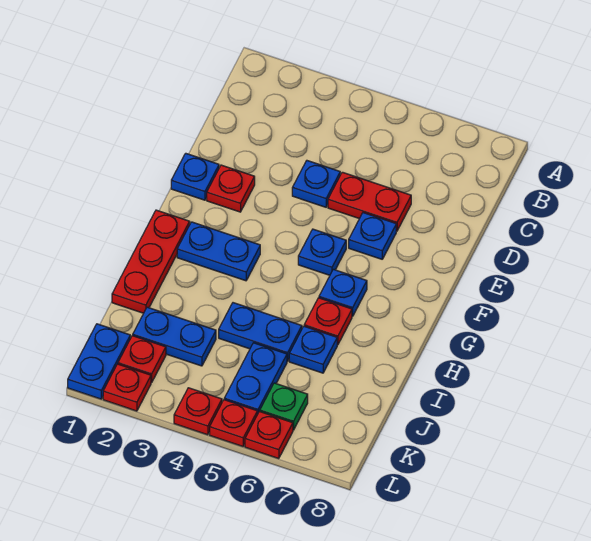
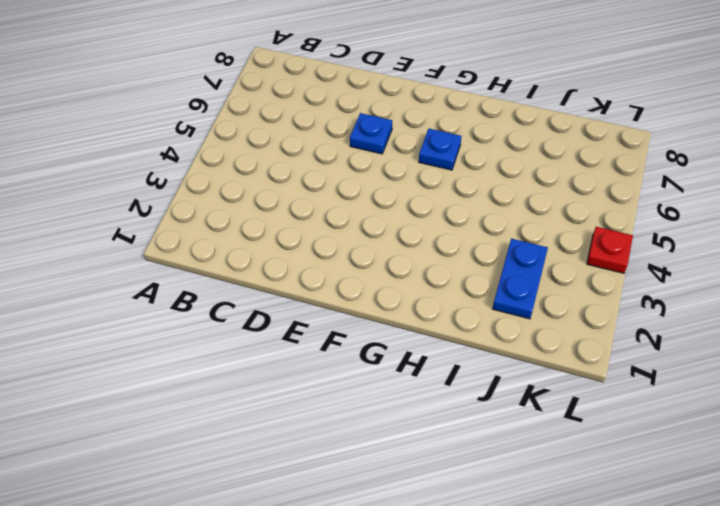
none -> blue plate D4 level 1
none -> red plate D5:D6 level 1
none -> blue plate E1 level 1

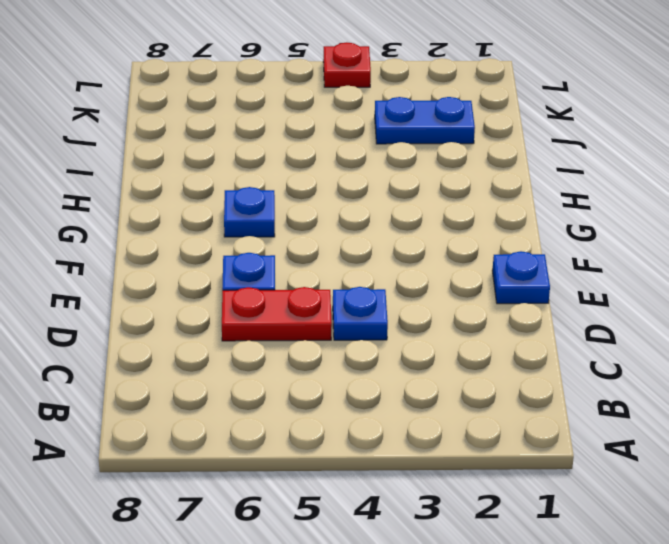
none -> red plate E2 level 1
none -> blue plate F5 level 1
none -> red plate G1:I1 level 1

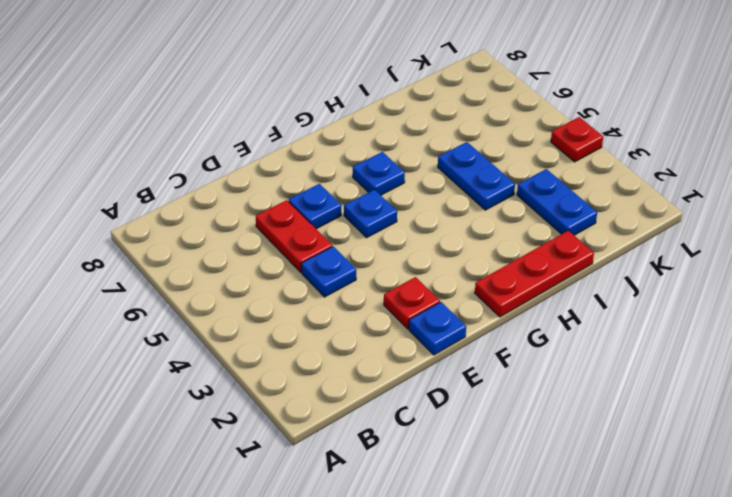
none -> blue plate G2:G3 level 1
none -> red plate H6 level 1
none -> blue plate I6 level 1

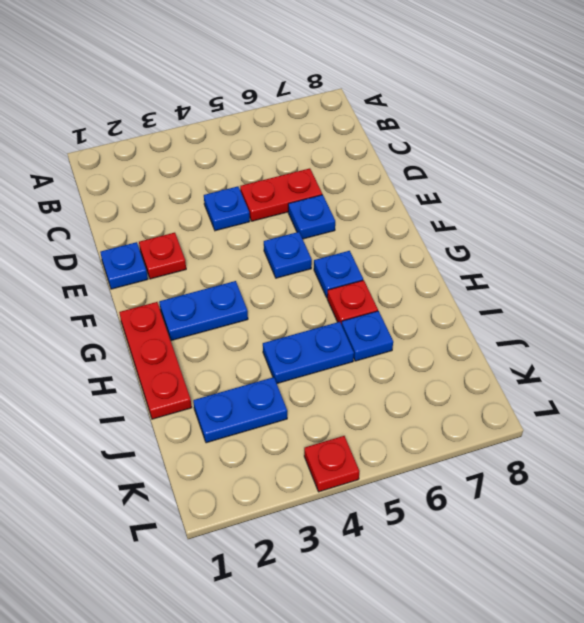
none -> blue plate J5:K5 level 1
none -> blue plate K1:L1 level 1
none -> red plate K2 level 1

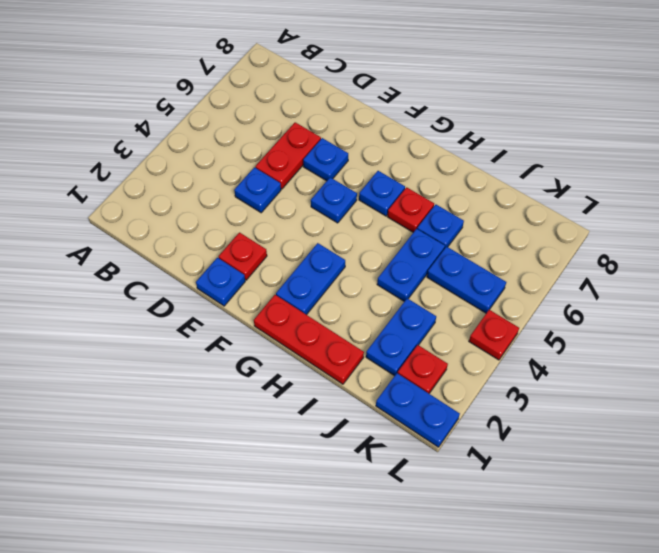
none -> green plate K6 level 1
none -> red plate L2 level 1
none -> red plate L5 level 1

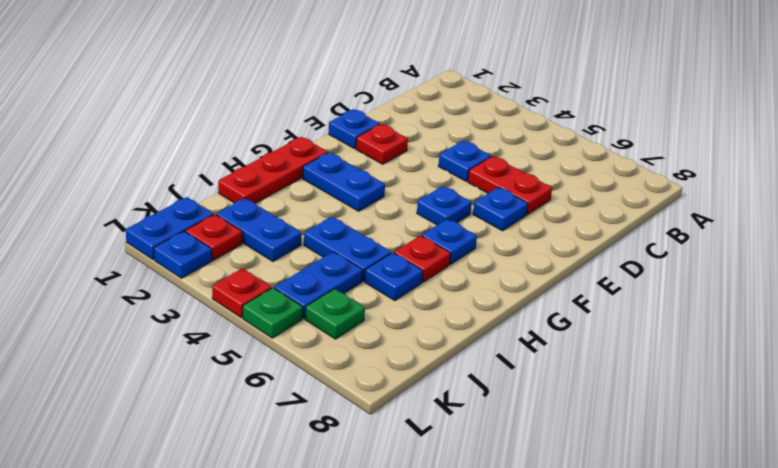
blue plate L2 level 1 -> red plate L2 level 1
green plate L5 level 1 -> red plate L5 level 1
none -> red plate L6 level 1

